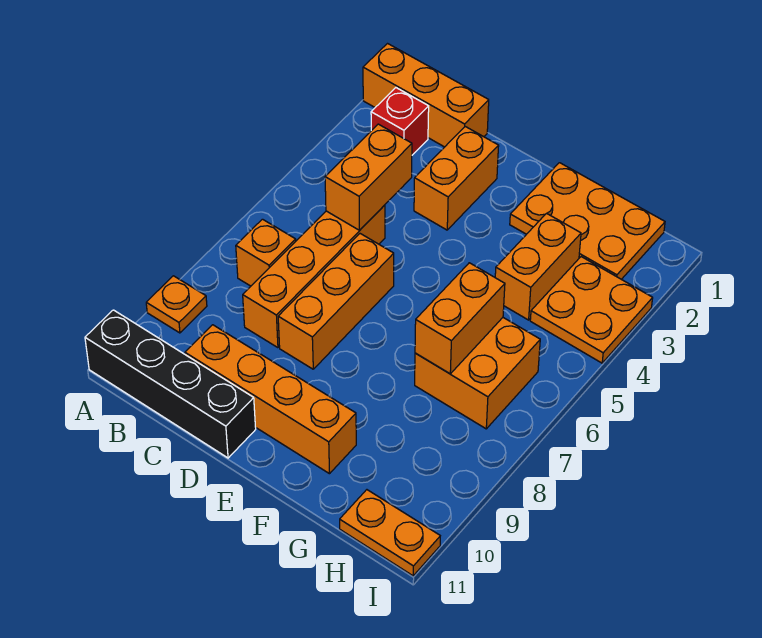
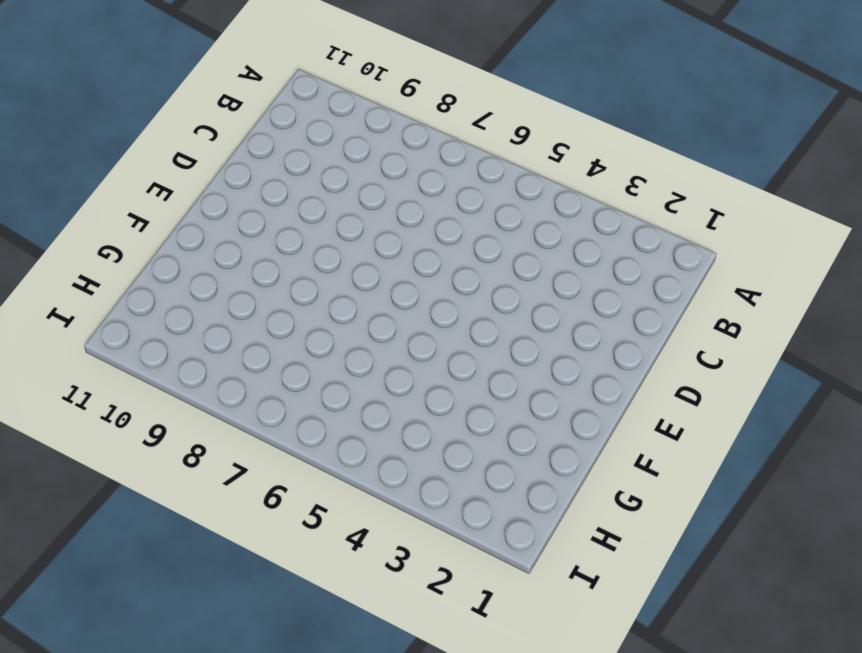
none -> orange brick A1:C1 level 1
none -> orange plate A9 level 1
none -> black brick A11:D11 level 1

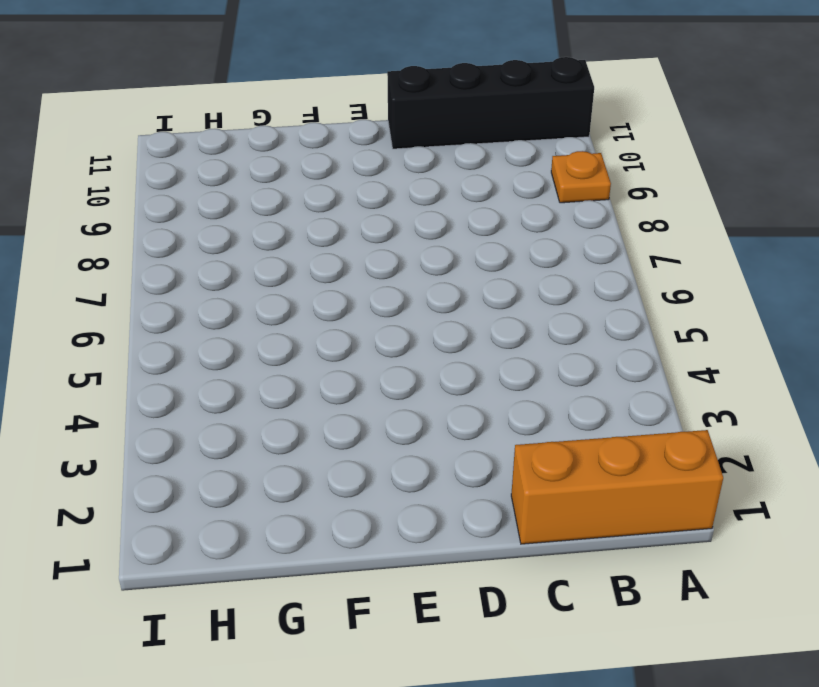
none -> red brick B2 level 1
none -> orange brick B7 level 1
none -> orange brick C5:C8 level 1

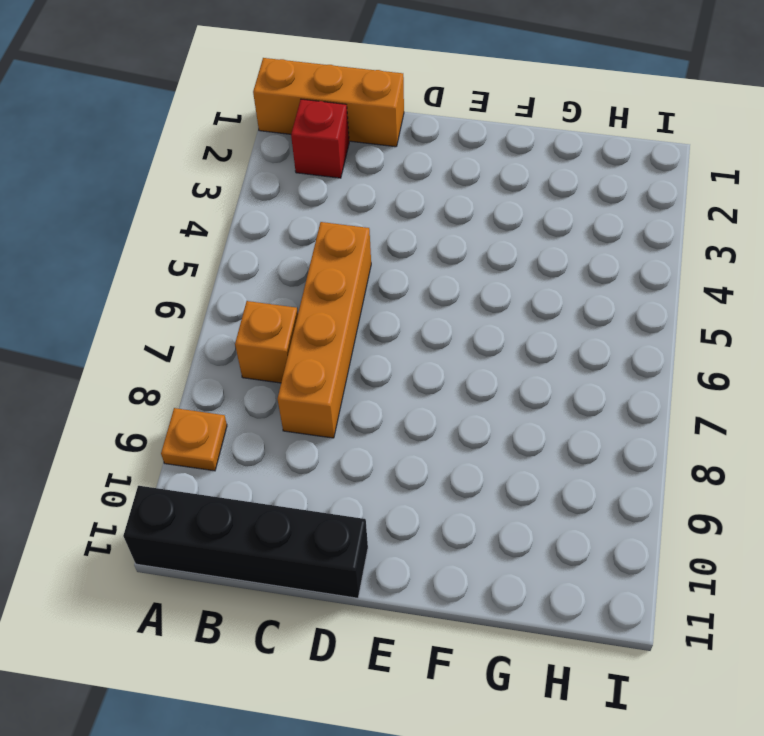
none -> orange brick C10:F10 level 1
none -> orange brick D2:D3 level 1
none -> orange brick D6:D8 level 1

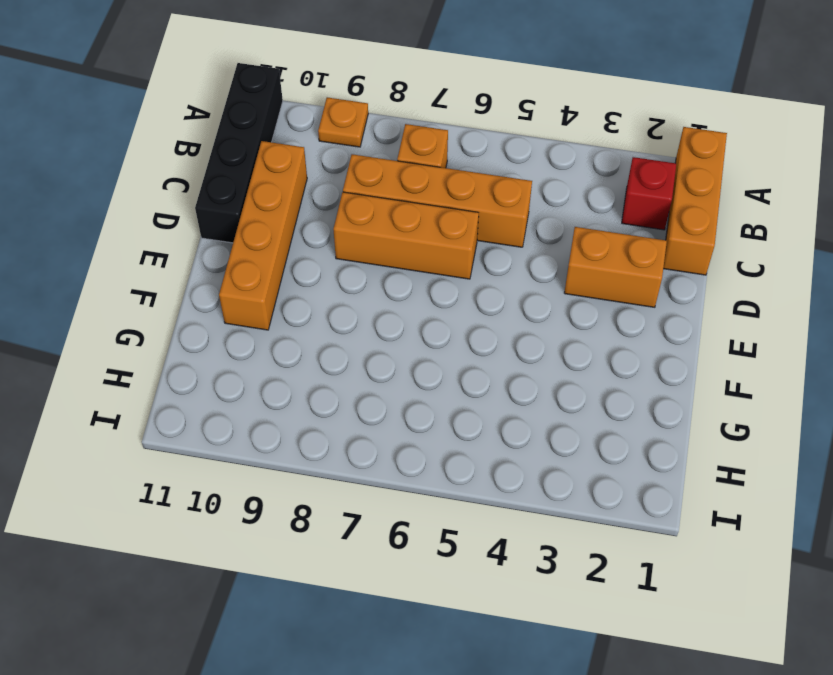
none -> orange plate F1:H2 level 1
none -> orange brick G3:G4 level 1
none -> orange brick G6:H7 level 1

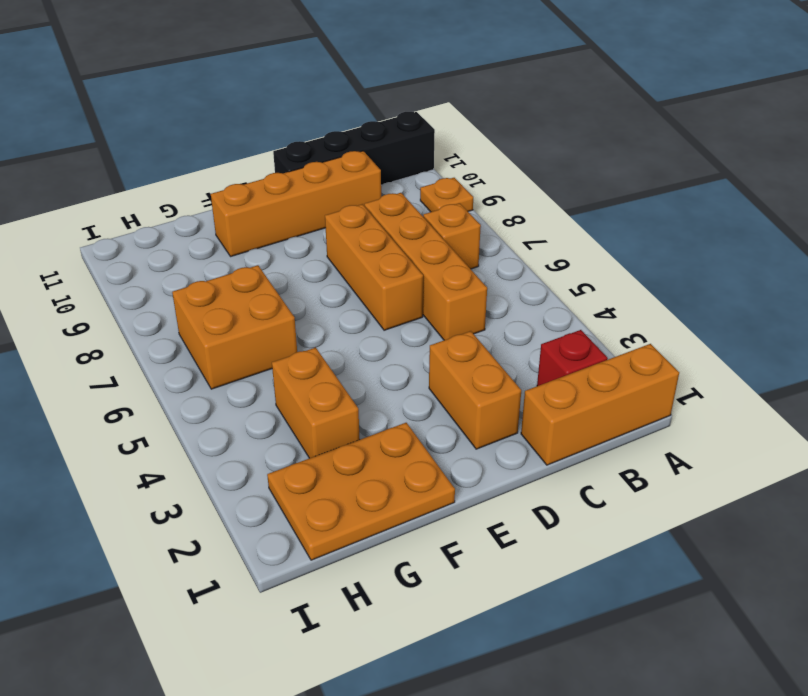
none -> orange plate H3:I4 level 1
none -> orange plate H11:I11 level 1
none -> orange brick C4:C5 level 2

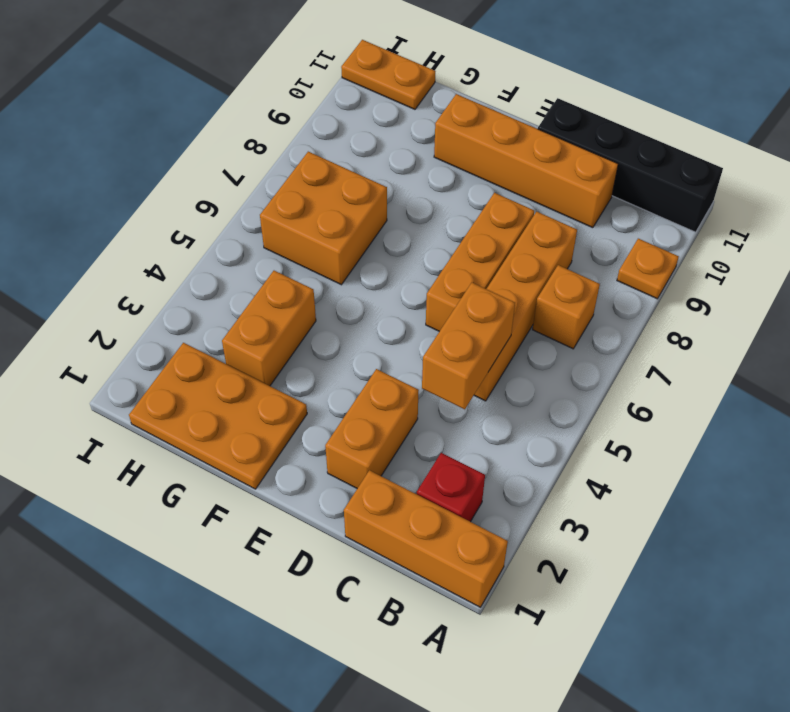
none -> orange plate H3:I4 level 1
none -> orange brick G6:G7 level 2

